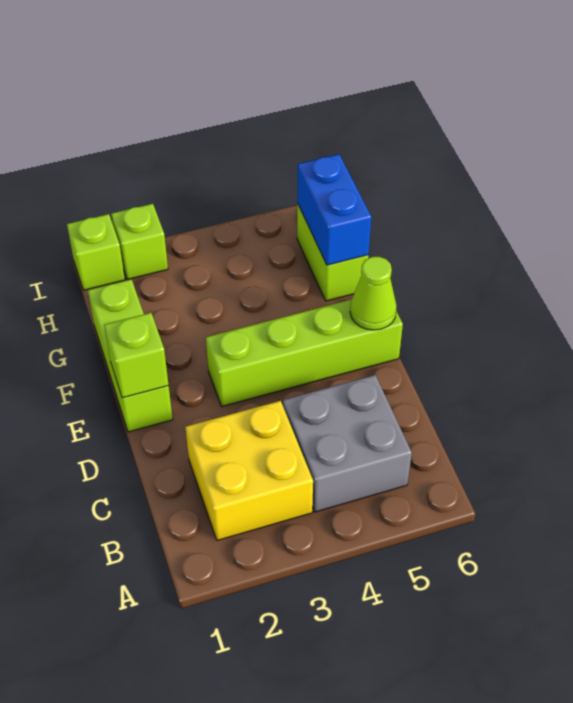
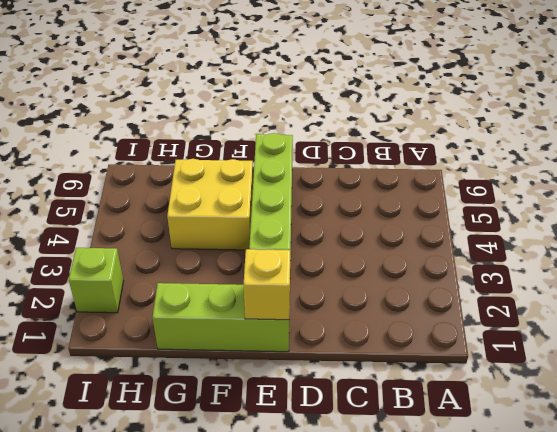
yellow brick E1 level 2 -> lime brick E1 level 2
yellow brick F4:G5 level 1 -> yellow brick B2:C3 level 1
none -> grey brick B4:C5 level 1
none -> lime brick G6:H6 level 1

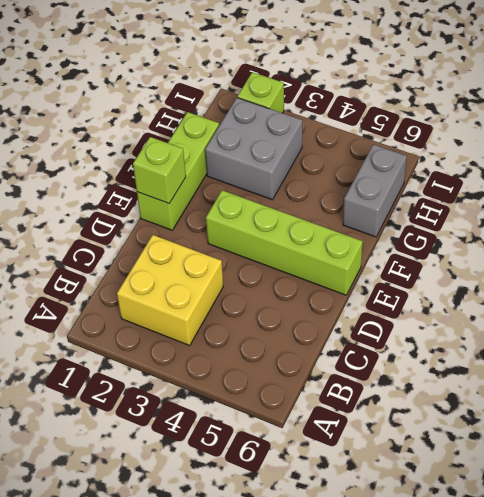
grey brick G2:H3 level 1 -> grey brick B4:C5 level 1
grey brick G6:H6 level 1 -> lime brick G6:H6 level 1
none -> lime brick I1 level 1
none -> lime cone E6 level 2

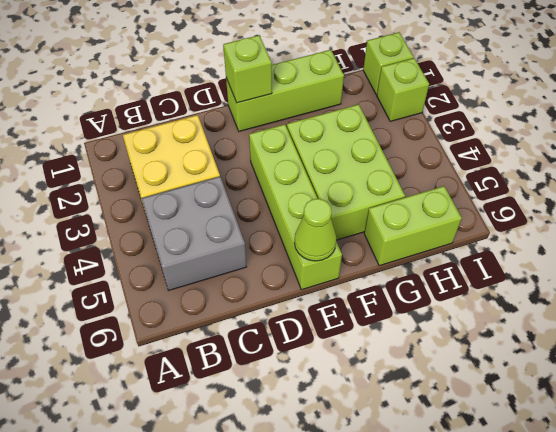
lime brick F3:G5 level 1 -> none
none -> blue brick G6:H6 level 2

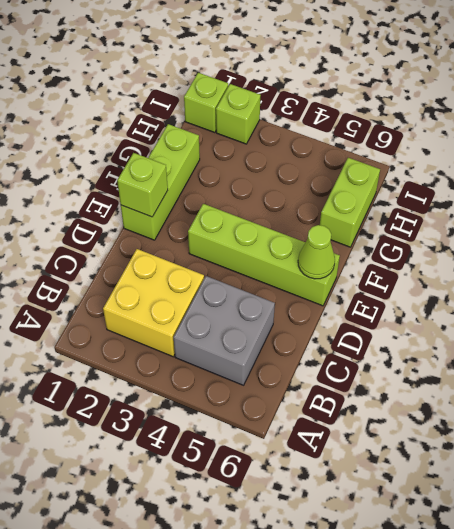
none -> blue brick G6:H6 level 2

